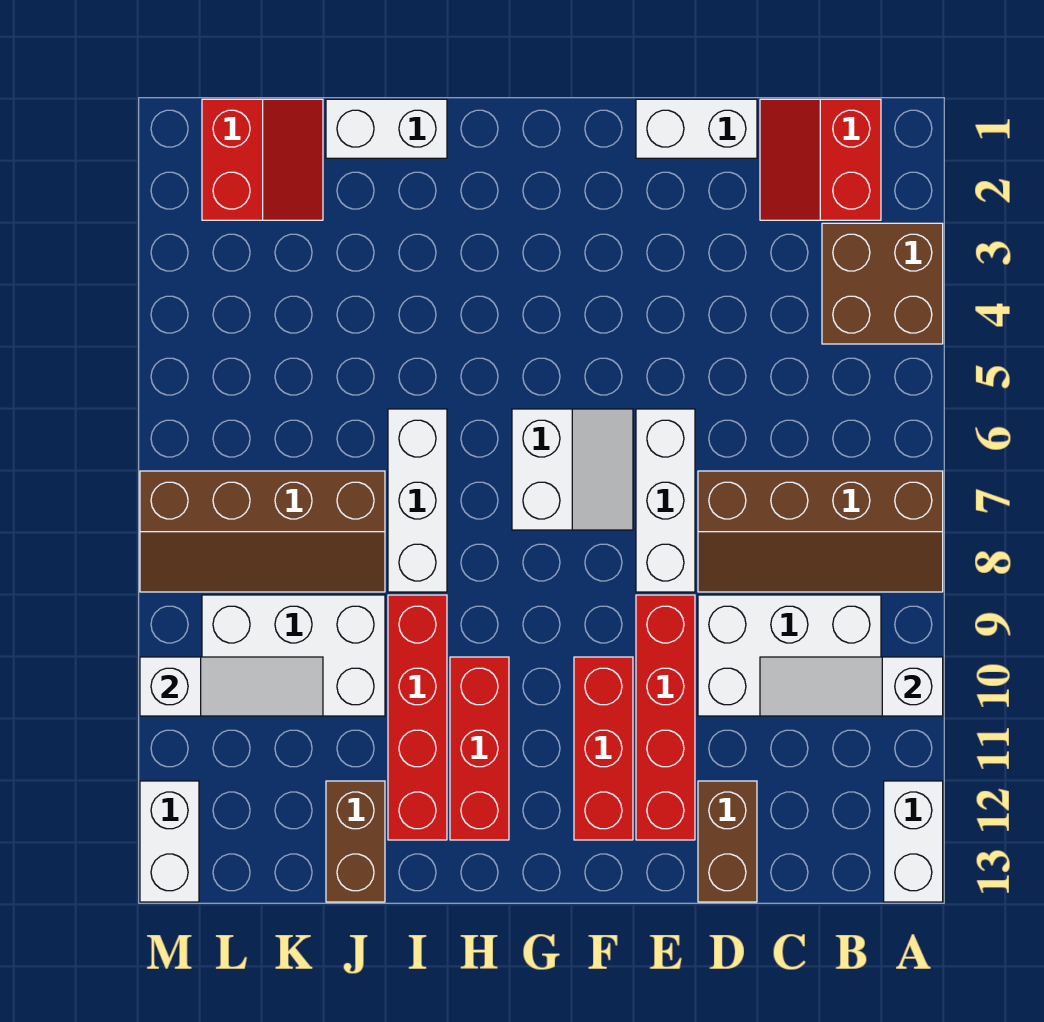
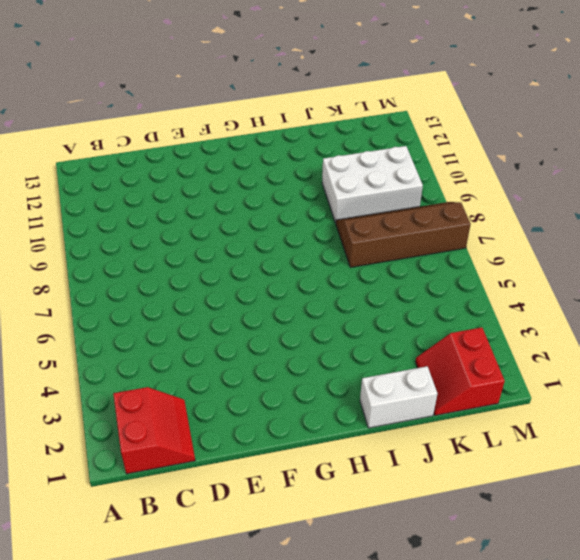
none -> brown brick A3:B4 level 1
none -> brown slope A7:D8 level 1 top 7
none -> white brick A12:A13 level 1

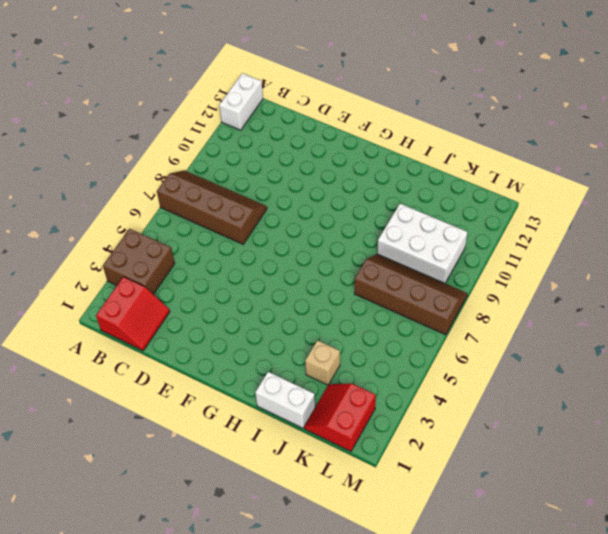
tan brick J3 level 1 -> none
none -> white brick B9:D10 level 1
none -> white brick D1:E1 level 1
none -> brown brick D12:D13 level 1

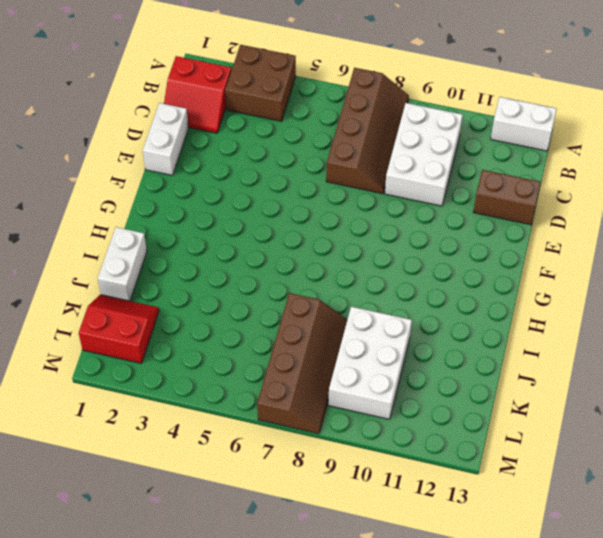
none -> white brick E6:E8 level 1
none -> red brick E9:E12 level 1
none -> white slope F6:G7 level 1 top G

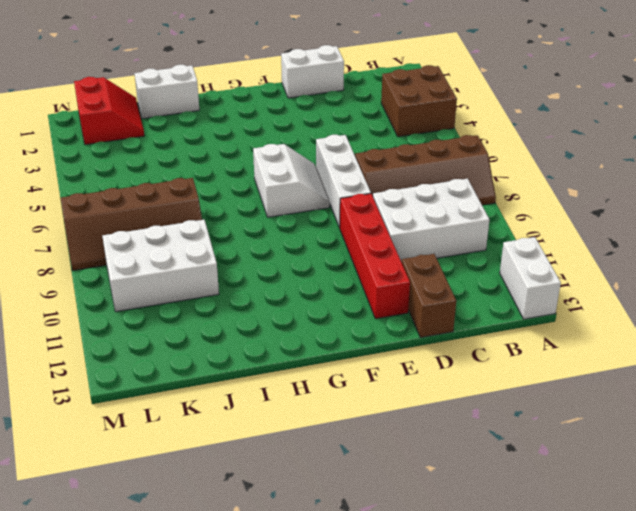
none -> red slope B1:C2 level 1 top B
none -> red brick F10:F12 level 1
none -> red brick H10:H12 level 1

